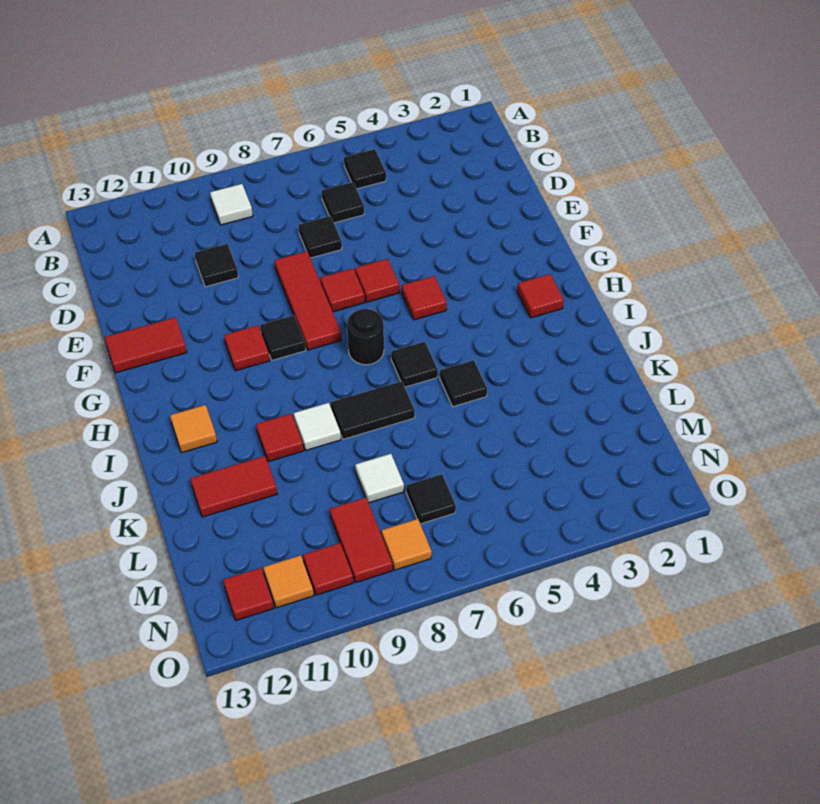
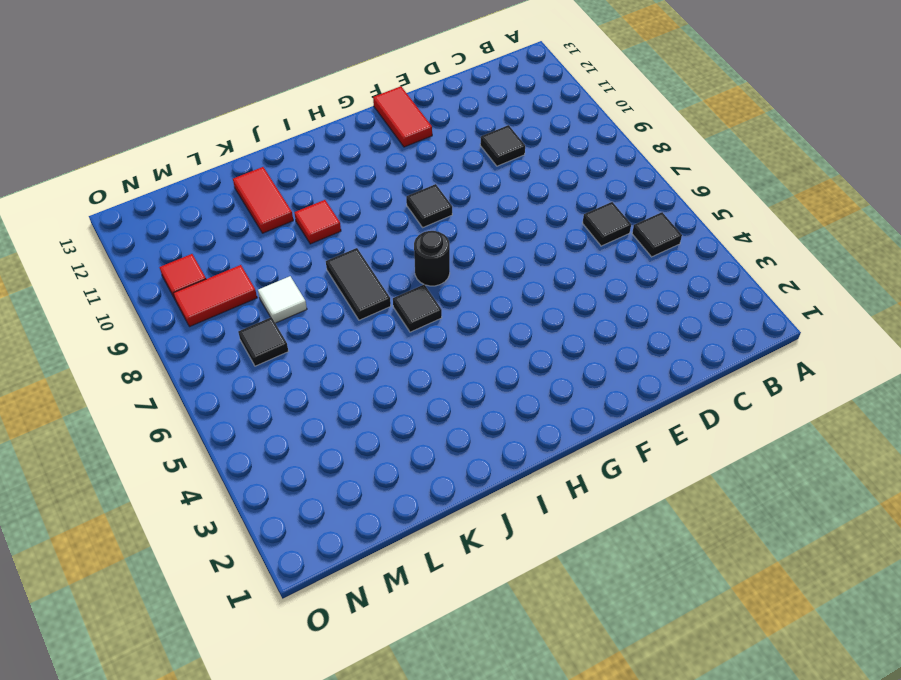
none -> white tile B9 level 1
none -> black tile D7 level 1
none -> red tile E8:G8 level 1

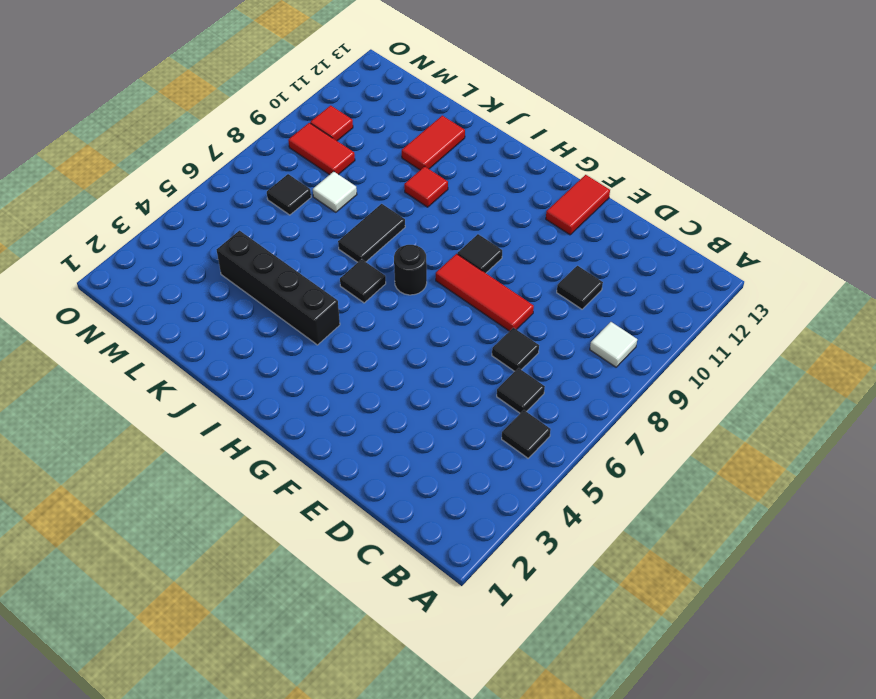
black brick I4:L4 level 1 -> none
none -> red tile F6 level 1
none -> red tile F7 level 1
none -> red tile G5 level 1

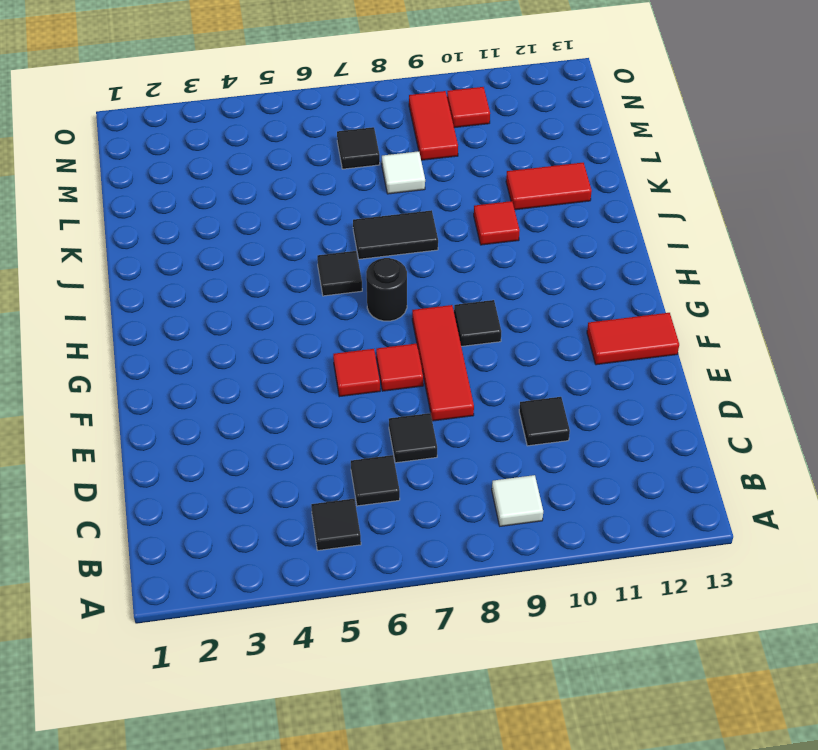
none -> red tile G5 level 1
none -> red tile G10 level 1
none -> red tile H2 level 1

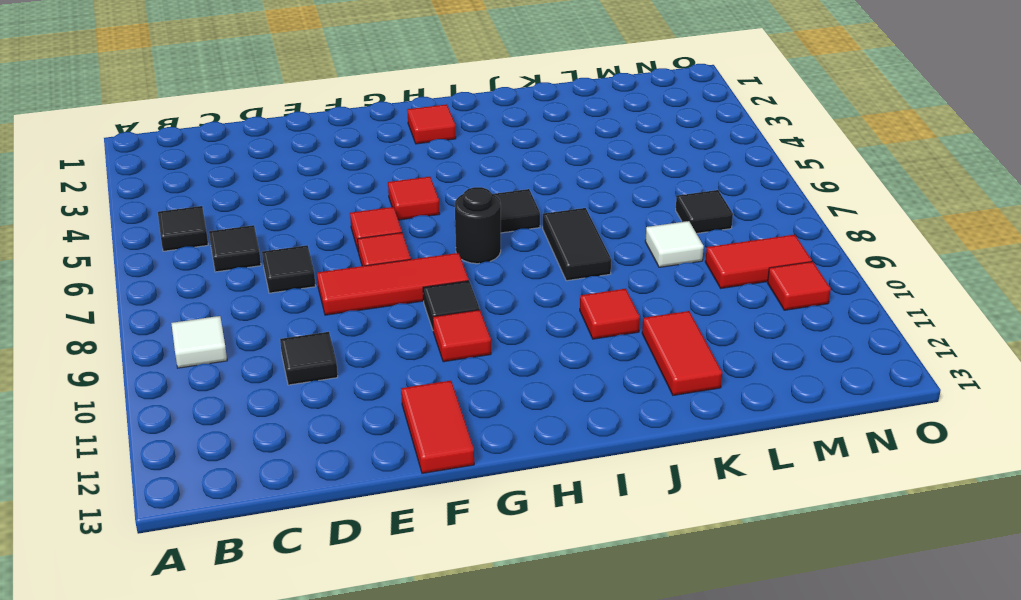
none -> orange tile I12 level 1
none -> black tile J5 level 1
none -> white tile J9 level 1

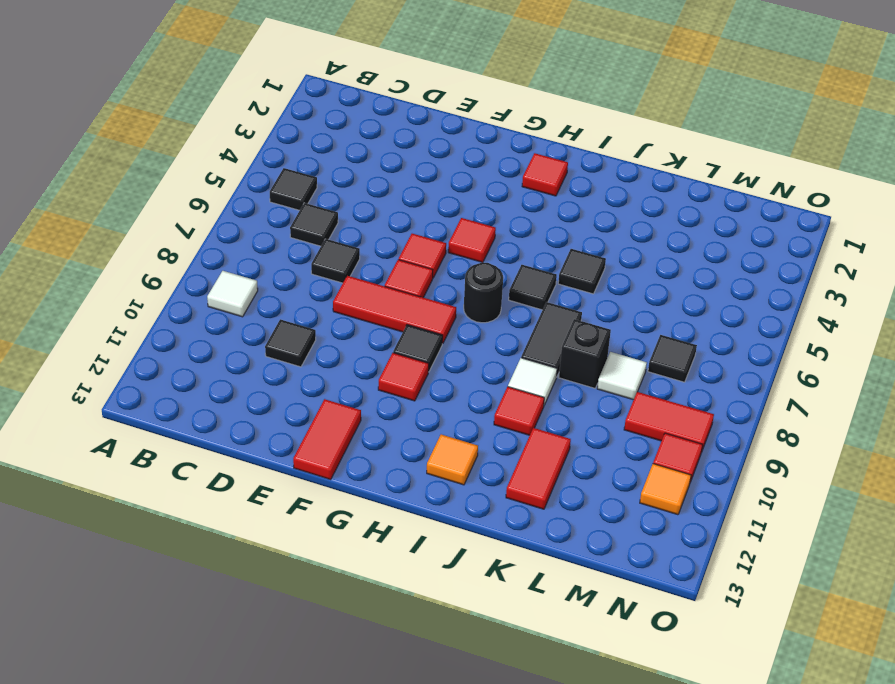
black brick K8 level 1 -> none
none -> orange tile N8 level 1
none -> red tile N12 level 1

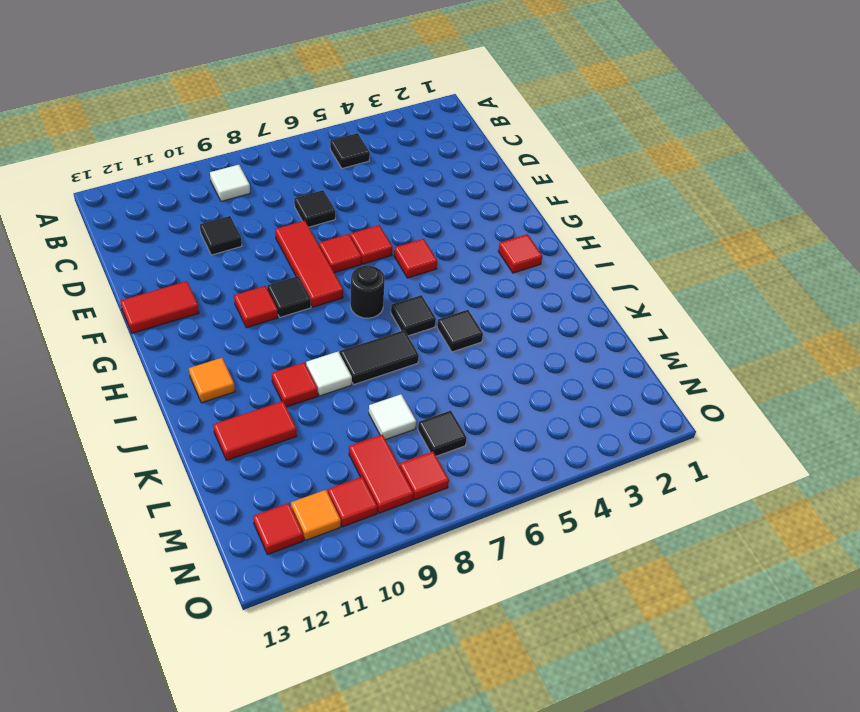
red tile N8 level 1 -> orange tile N8 level 1
none -> black tile C6 level 1

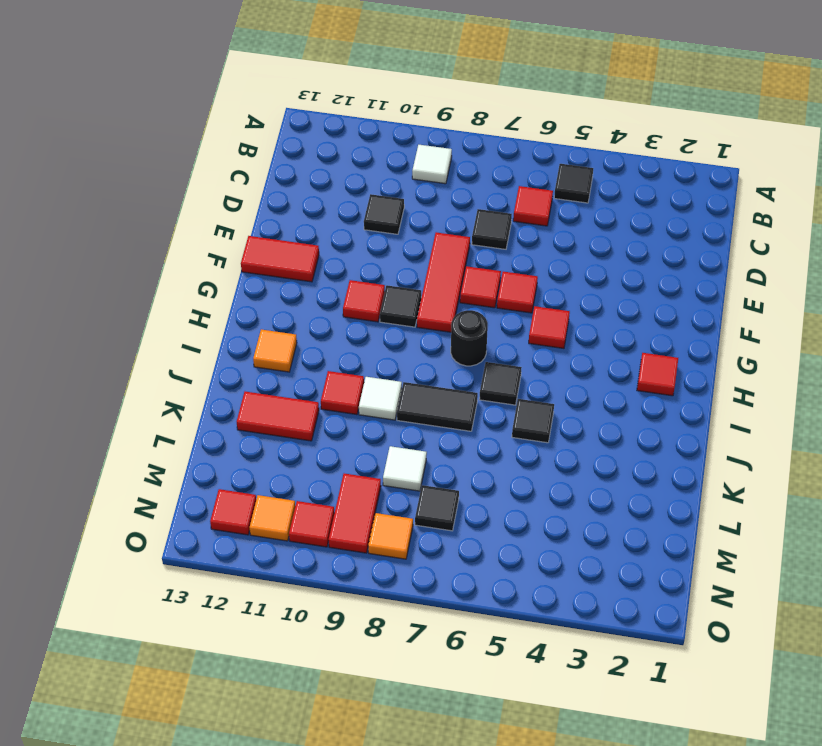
red tile C6 level 1 -> black tile C6 level 1

